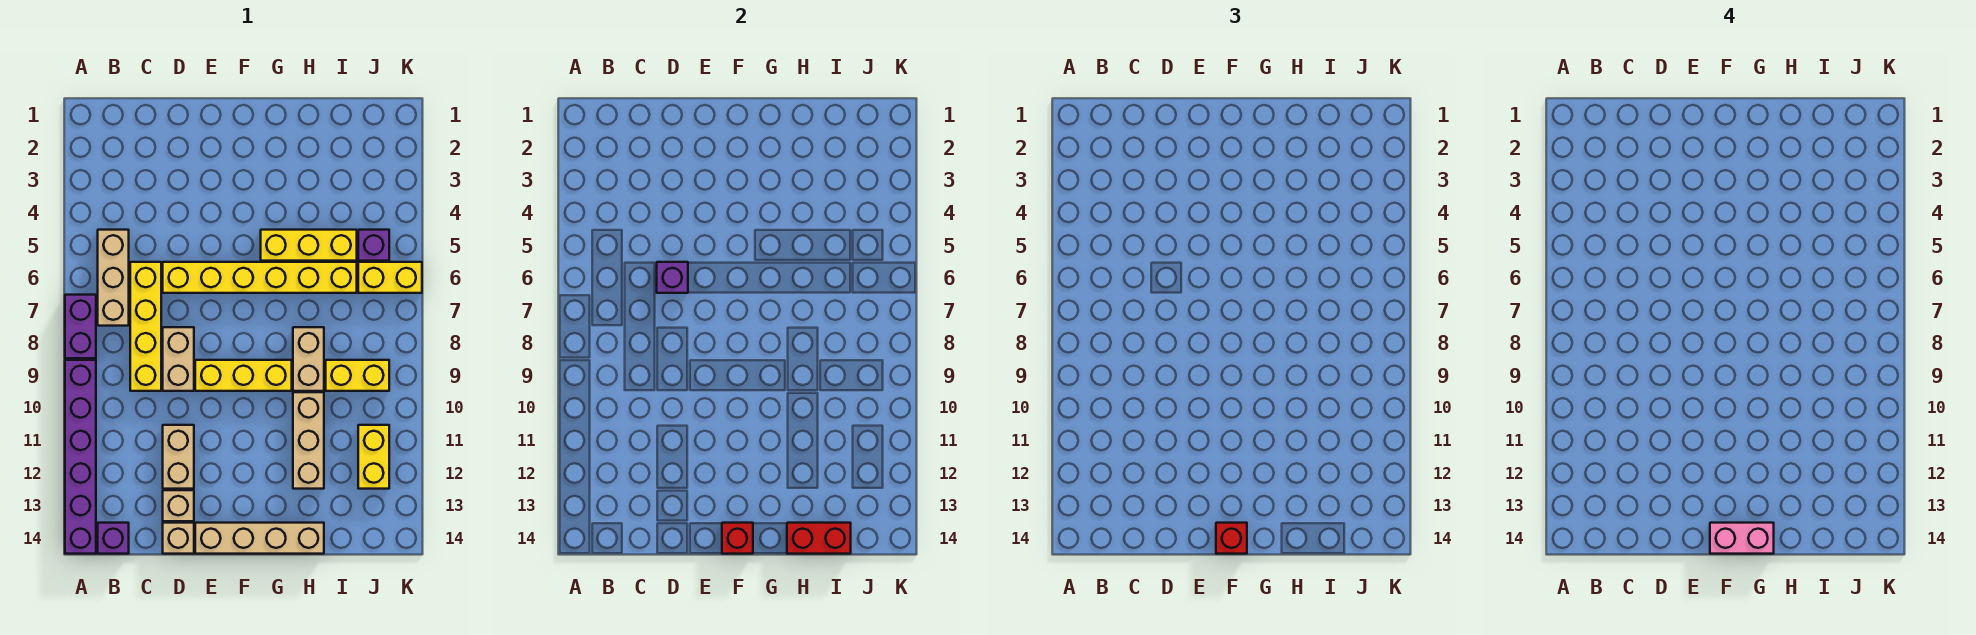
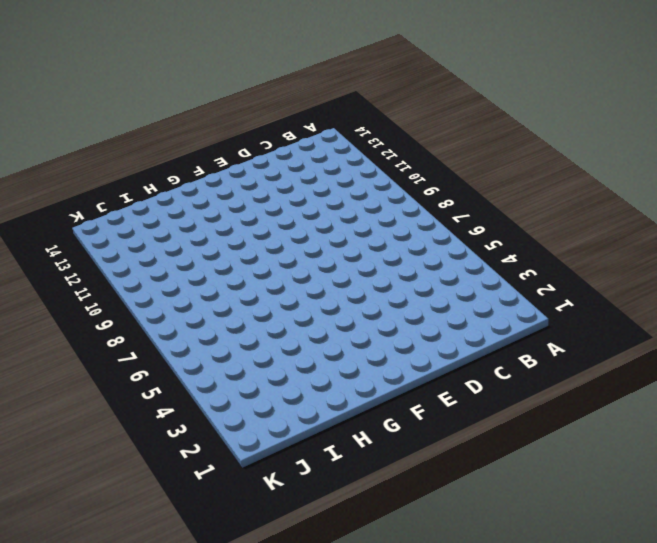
none -> purple brick A7:A8 level 1
none -> purple brick A9:A14 level 1
none -> tan brick B5:B7 level 1

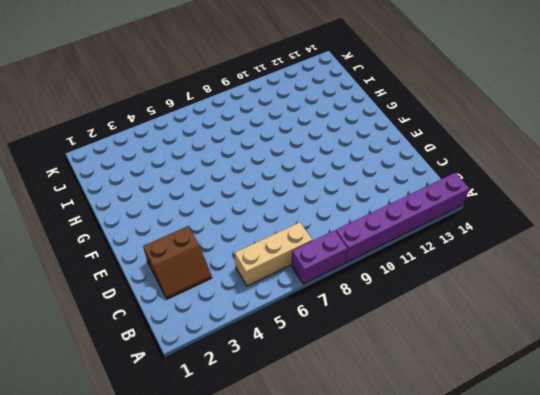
brown slope C2:D3 level 1 top D -> none
none -> purple brick B14 level 1
none -> yellow brick C6:C9 level 1
none -> yellow brick D6:I6 level 1

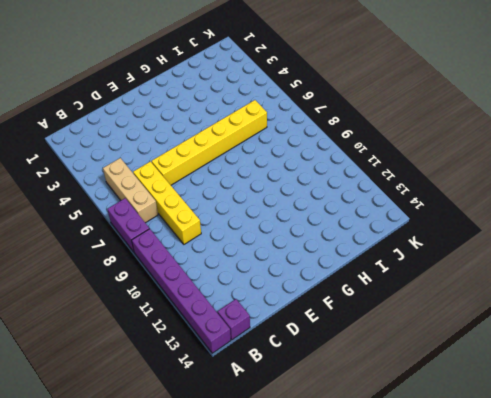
none -> tan brick D8:D9 level 1
none -> tan brick D11:D12 level 1
none -> tan brick D13 level 1

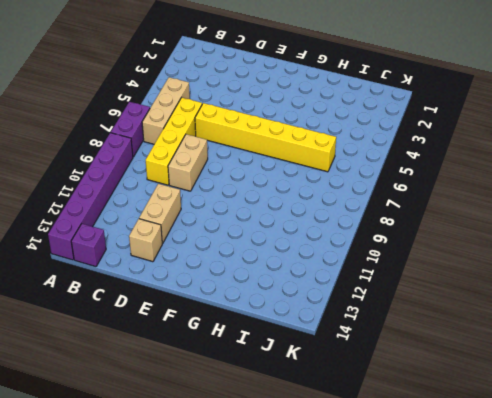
none -> tan brick D14 level 1
none -> yellow brick E9:G9 level 1
none -> tan brick E14:H14 level 1

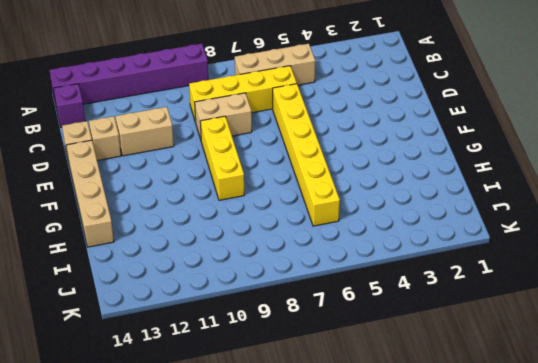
none -> purple brick A7:A8 level 1
none -> yellow brick G5:I5 level 1
none -> tan brick H8:H9 level 1

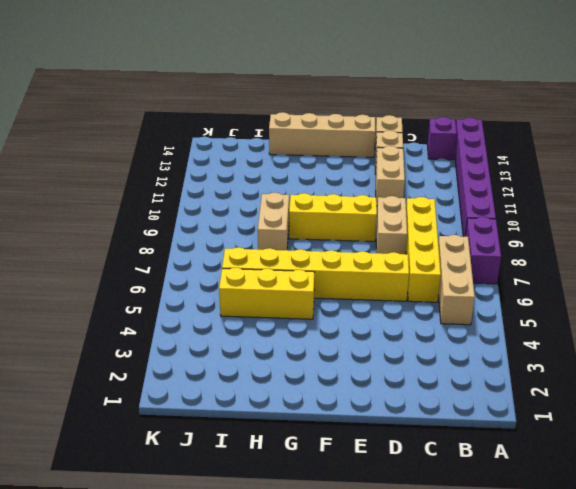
none -> tan brick H10:H12 level 1
none -> yellow brick I9:J9 level 1
none -> purple brick J5 level 1

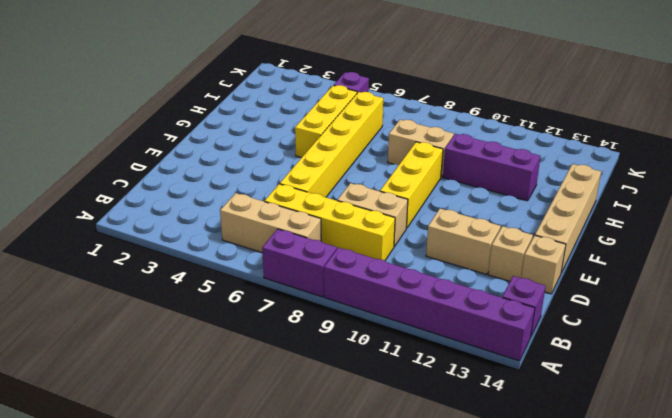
purple brick H10:H12 level 1 -> tan brick H10:H12 level 1
none -> yellow brick I9:J9 level 1
none -> yellow brick J6:K6 level 1
none -> yellow brick J11:J12 level 1

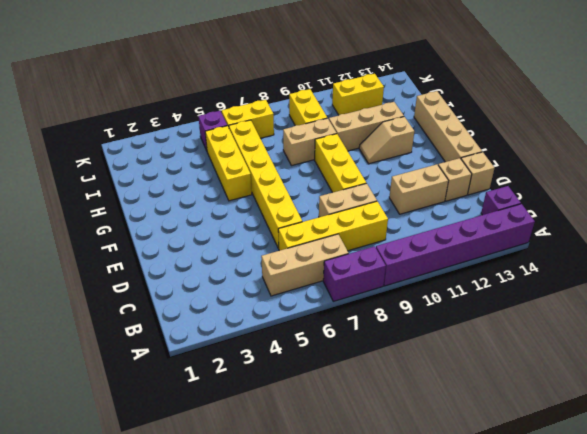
tan slope G11:G12 level 1 top 12 -> none
yellow brick J6:J7 level 1 -> yellow brick J6:K6 level 1
none -> purple brick D6 level 2
none -> red brick F14 level 2
none -> red brick H14:I14 level 2

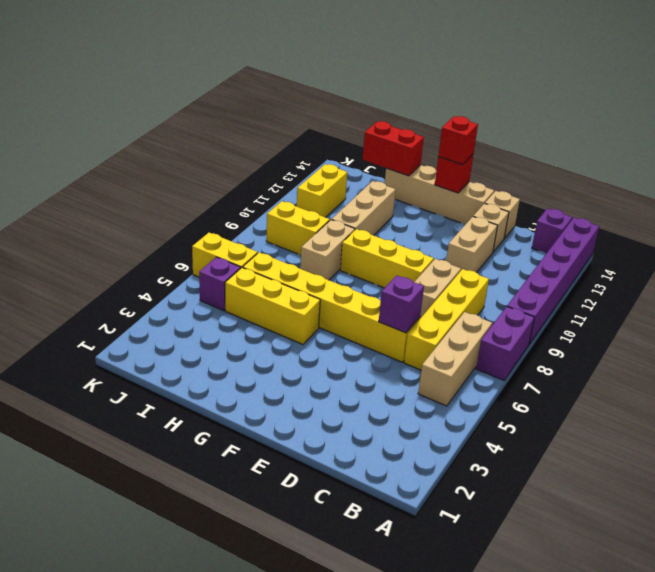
none -> pink brick F14:G14 level 4

